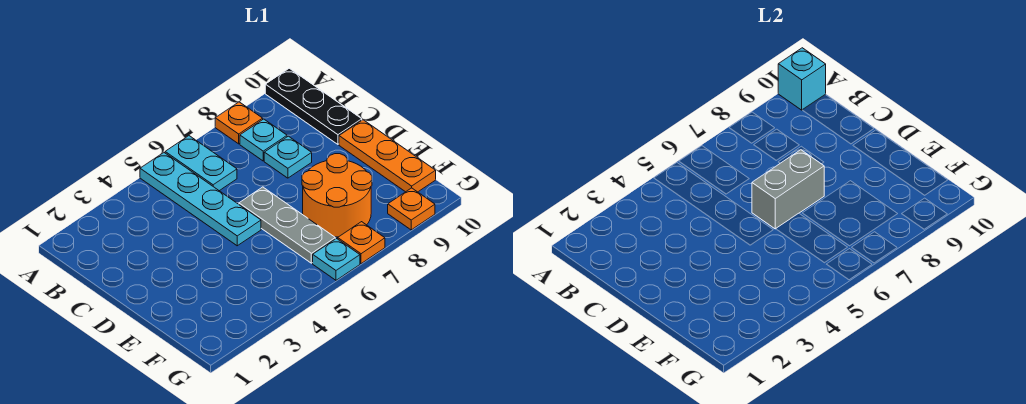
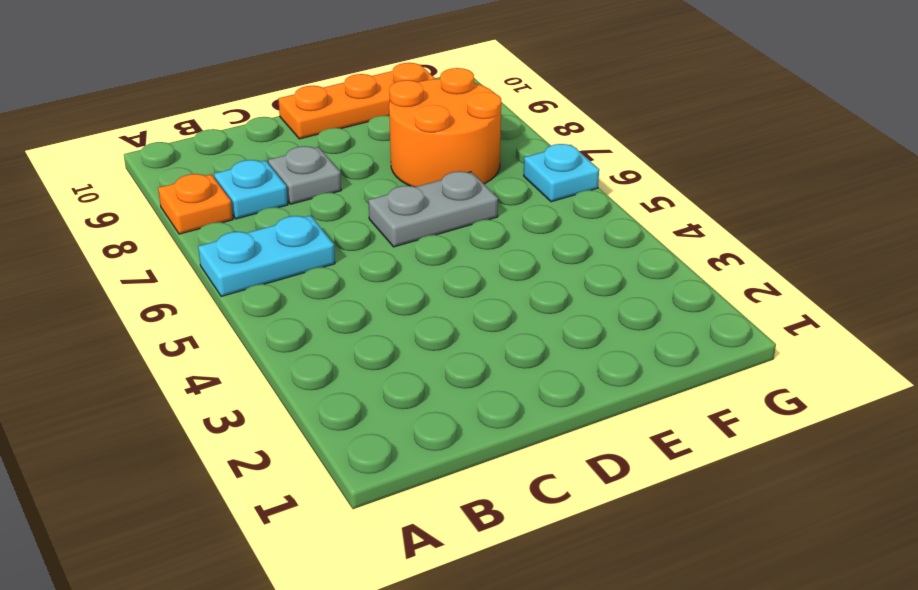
grey plate C8 level 1 -> cyan plate C8 level 1
grey plate D6:E6 level 1 -> grey plate D6:F6 level 1
none -> cyan plate A5:D5 level 1
none -> black plate A10:C10 level 1
none -> orange plate G7 level 1

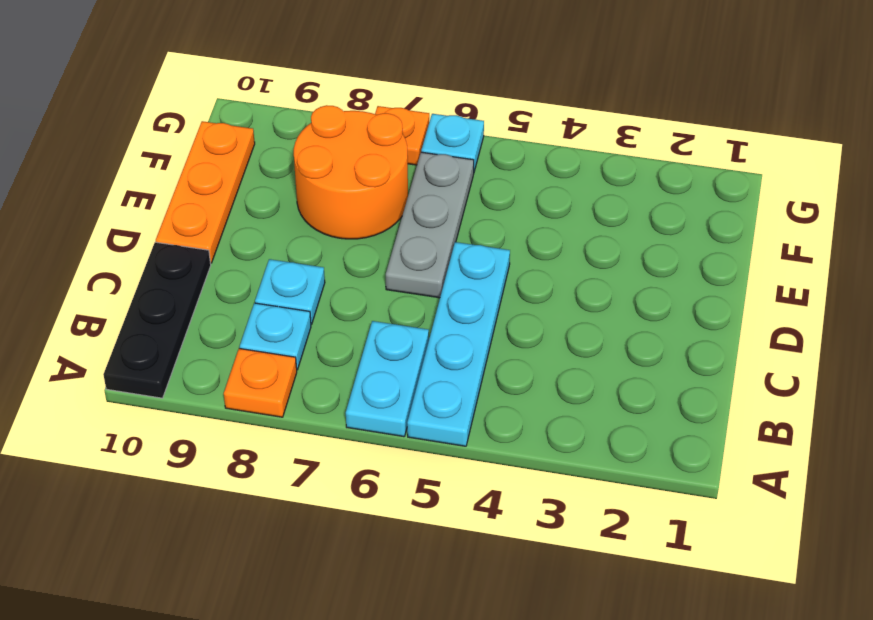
none -> orange plate G9 level 1
none -> cyan brick A10 level 2
none -> grey brick D6:D7 level 2

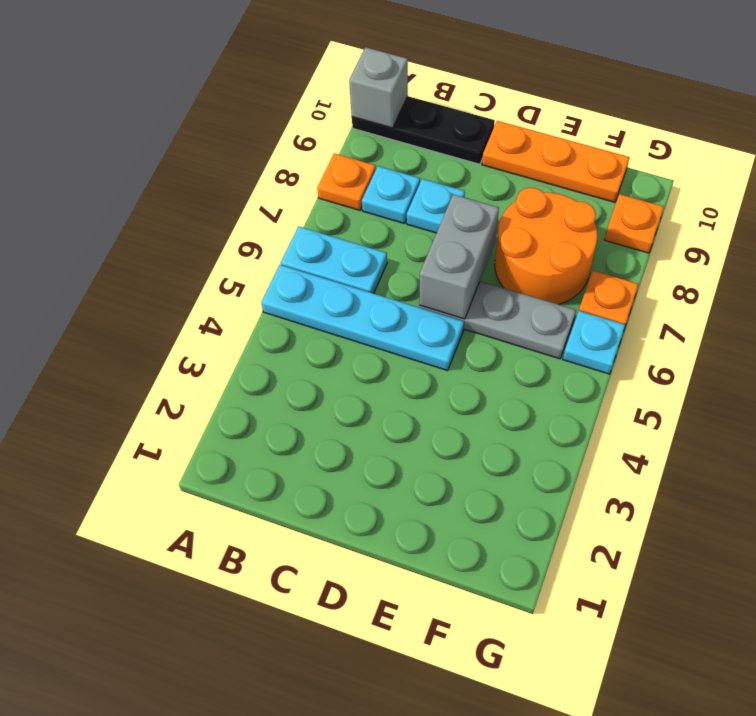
grey brick A10 level 2 -> cyan brick A10 level 2

